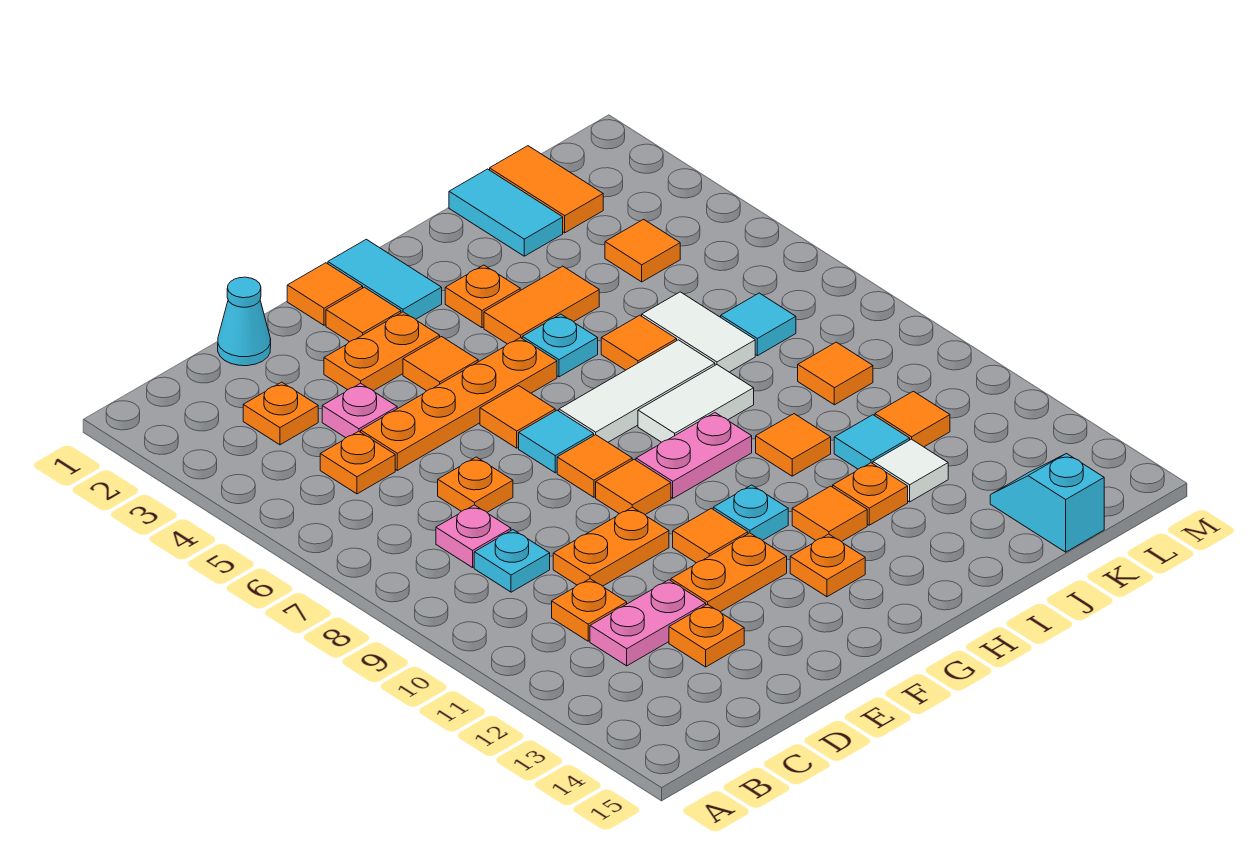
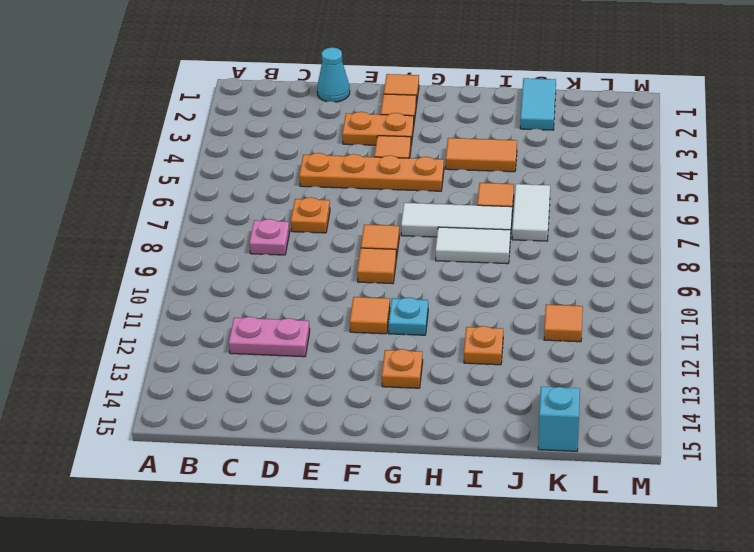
none -> orange plate C3 level 1
none -> orange plate C5 level 1
none -> cyan plate C9 level 1
none -> orange plate C11 level 1

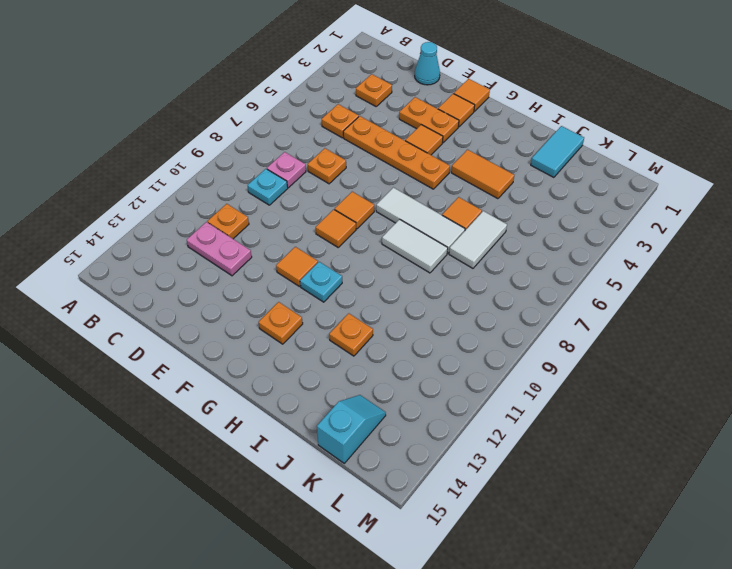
none -> pink plate D4 level 1
none -> orange plate D10:E10 level 1
none -> orange plate D13 level 1
none -> orange plate E12:F12 level 1

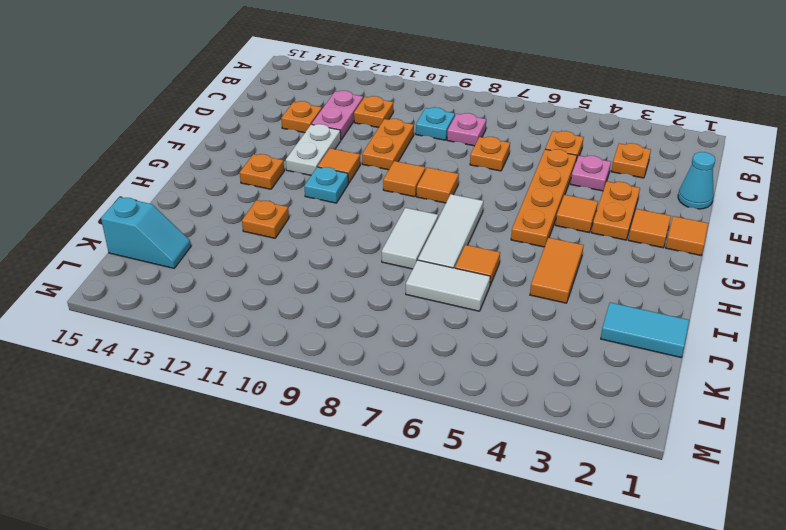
white plate E12:F12 level 1 -> orange plate E12:F12 level 1
none -> orange tile F6 level 1
none -> cyan tile F7 level 1
none -> cyan tile G1:G2 level 1
none -> pink plate G9:H9 level 1

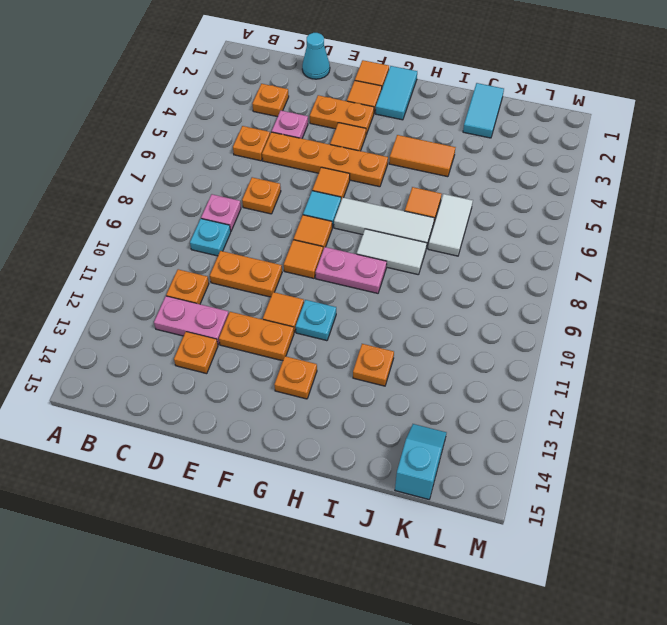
none -> orange plate H3 level 1
none -> cyan plate H5 level 1
none -> orange tile H12 level 1
none -> orange tile I10 level 1

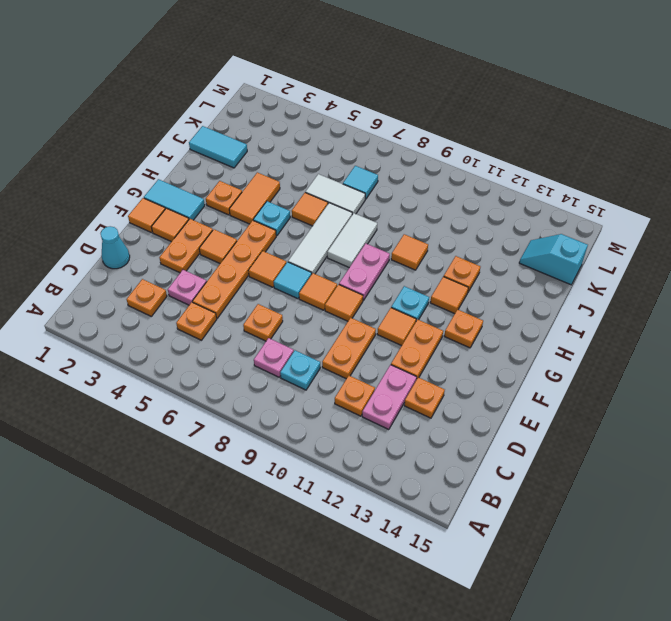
none -> cyan tile J11 level 1
none -> white tile J12 level 1
none -> orange tile K1:K2 level 1
none -> orange tile K4 level 1

